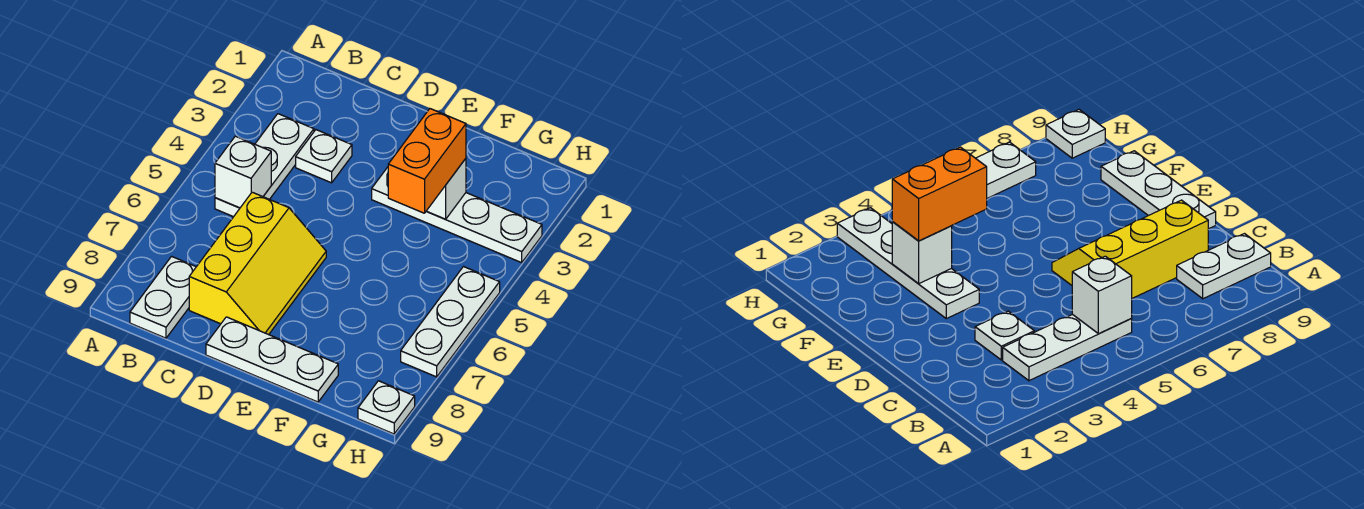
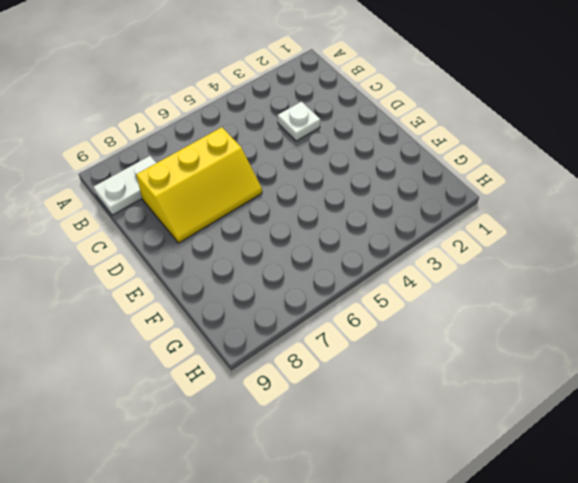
none -> white plate B3:B5 level 1
none -> white plate D9:F9 level 1

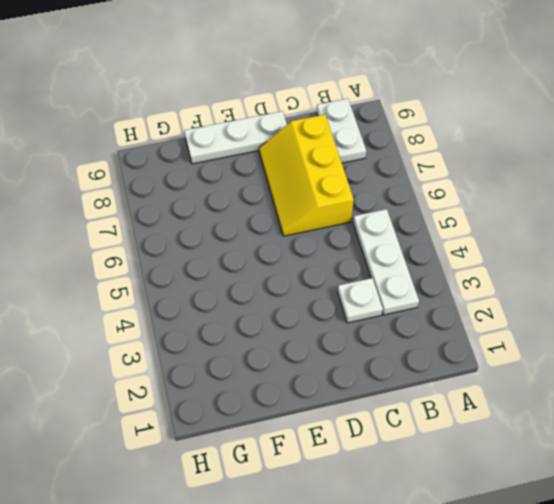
none -> white plate E3:H3 level 1
none -> white plate H5:H7 level 1

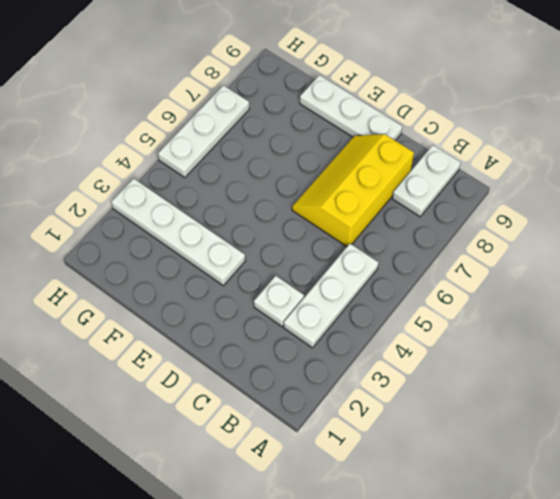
none -> white plate H9 level 1
none -> white brick B5 level 2

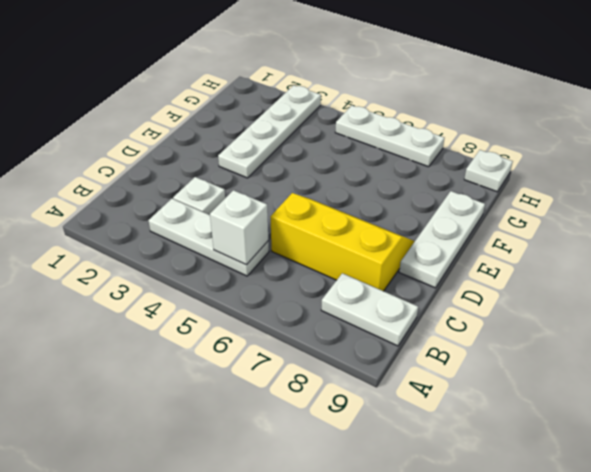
none -> white brick F3 level 2
none -> orange brick F3:F4 level 3

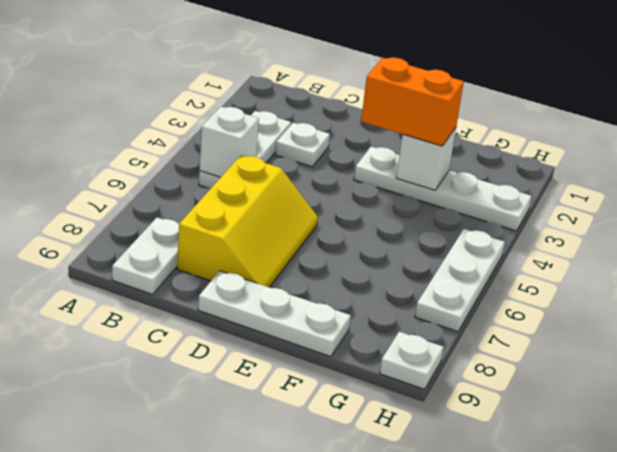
orange brick E3:F3 level 3 -> orange brick F3:F4 level 3

